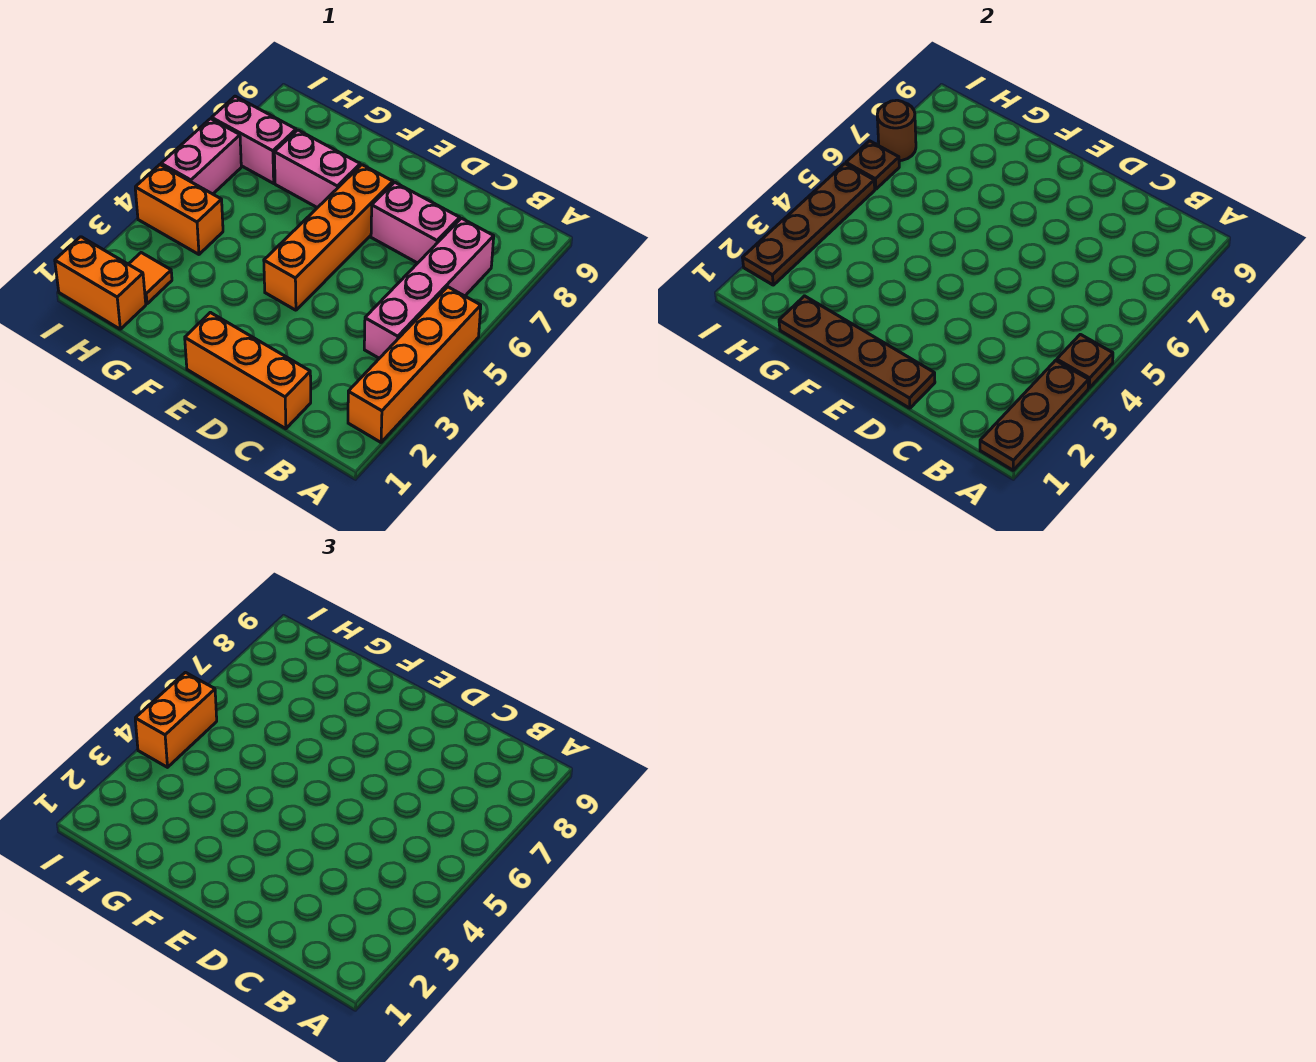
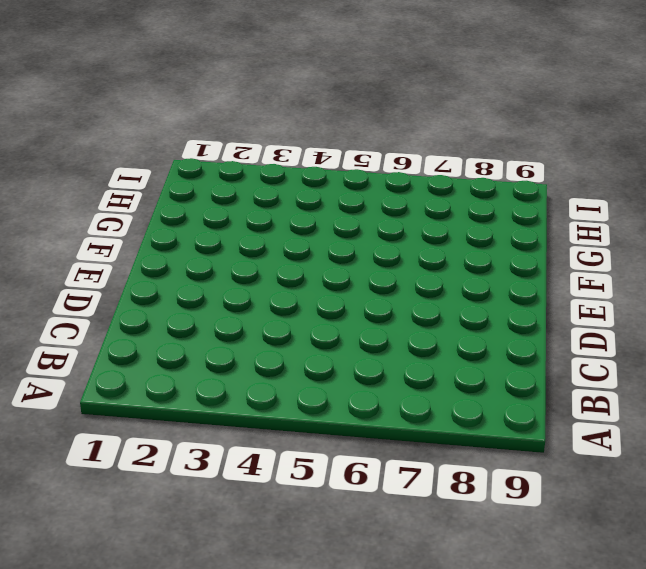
none -> orange brick A2:A5 level 1
none -> pink brick B4:B7 level 1
none -> orange brick C1:E1 level 1

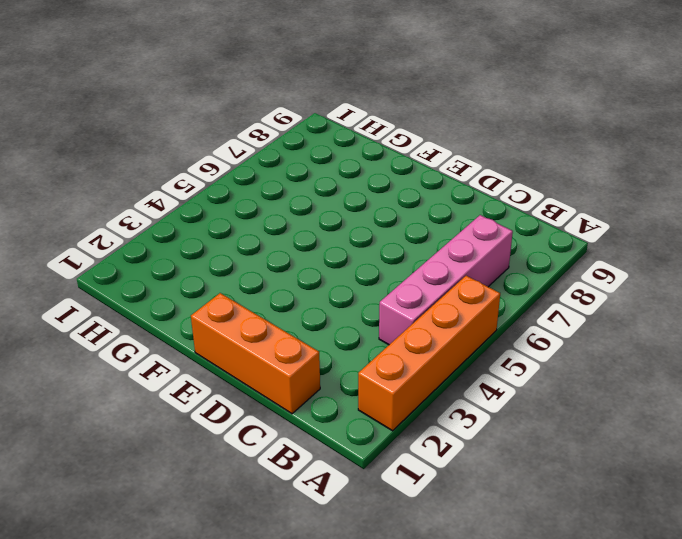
none -> pink brick C7:D7 level 1
none -> orange brick E4:E7 level 1
none -> pink brick F7:G7 level 1

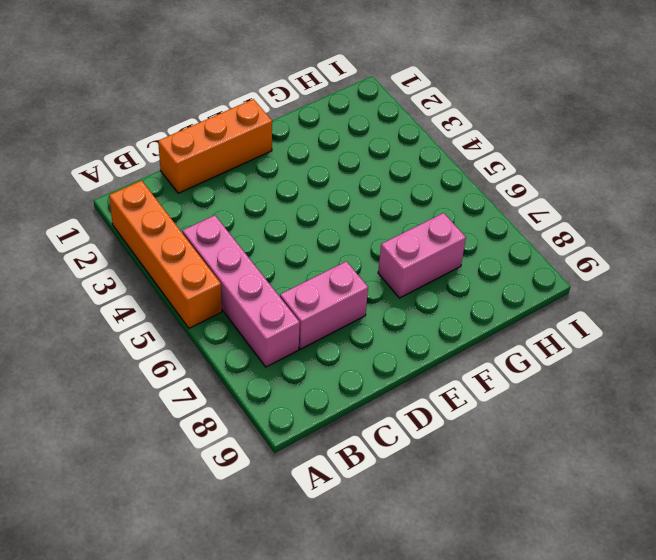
none -> orange brick E4:E7 level 1
none -> orange brick H1:I1 level 1
none -> orange tile H2 level 1

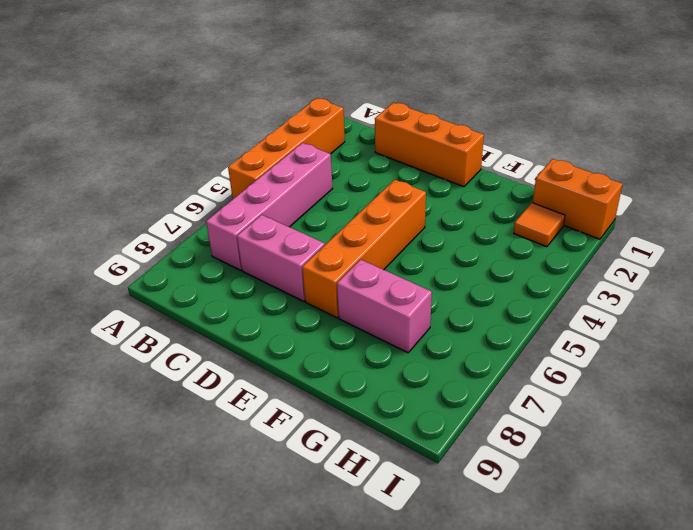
none -> orange brick H4:I4 level 1
none -> pink brick H7:I7 level 1
none -> pink brick I5:I6 level 1

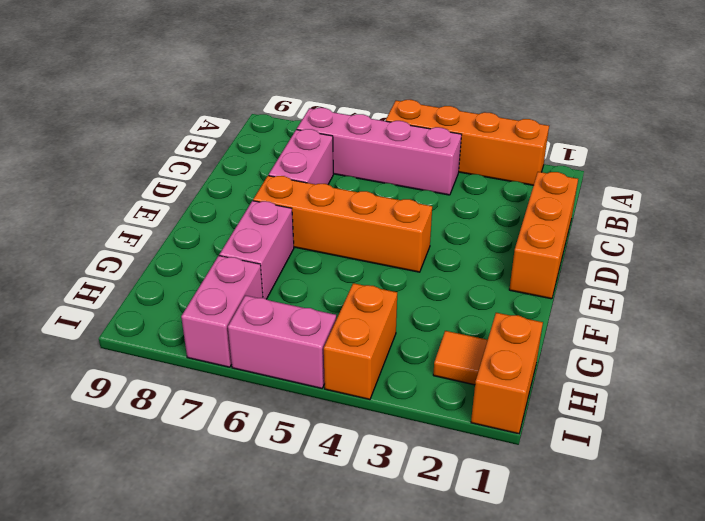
none -> brown plate A1:A3 level 2
none -> brown plate A4 level 2
none -> brown plate D1:G1 level 2

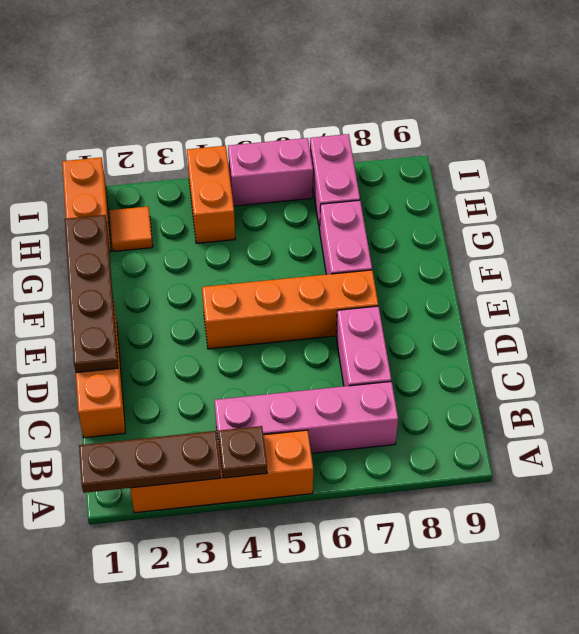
none -> brown plate I2:I5 level 2
none -> brown plate I6 level 2
none -> brown round brick I7 level 2

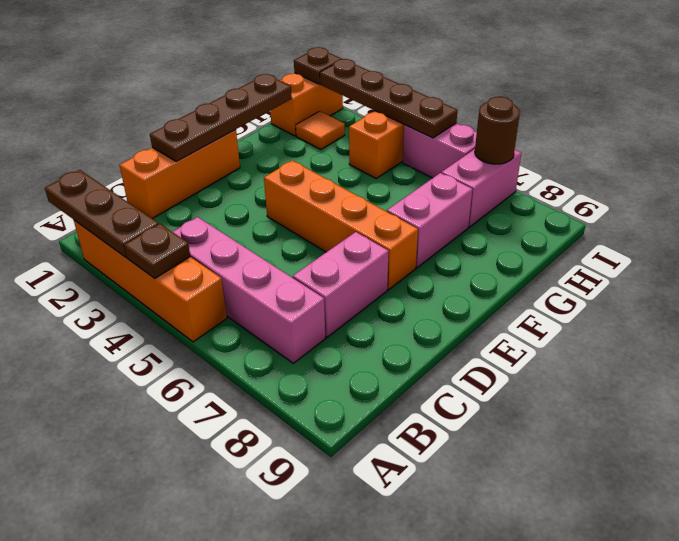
brown plate I1 level 2 -> brown plate I6 level 2
none -> orange brick I4:I5 level 3

